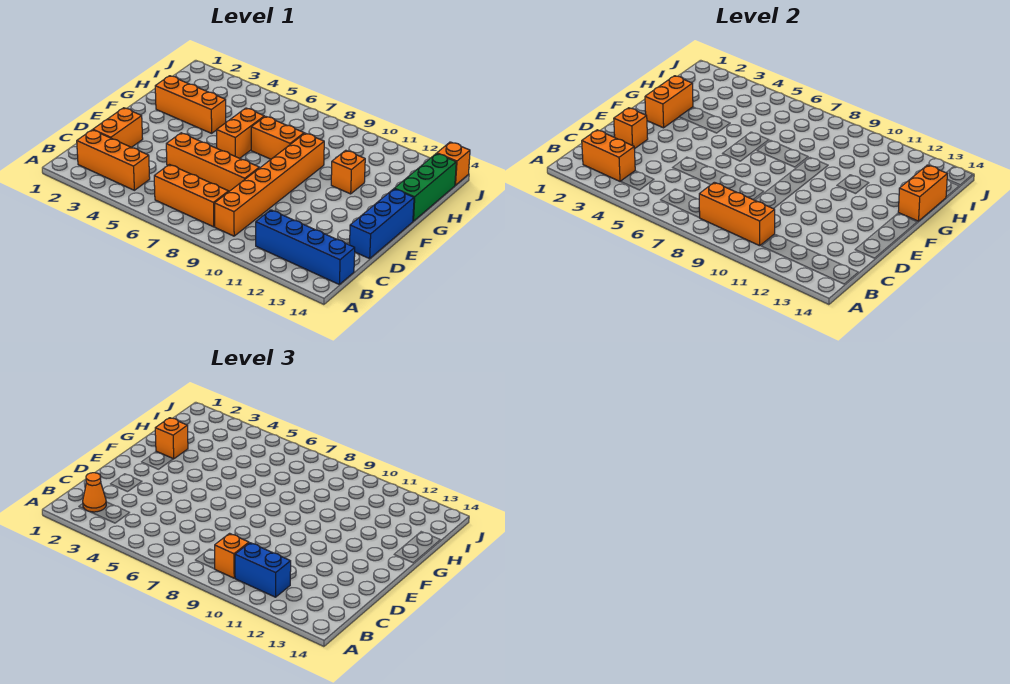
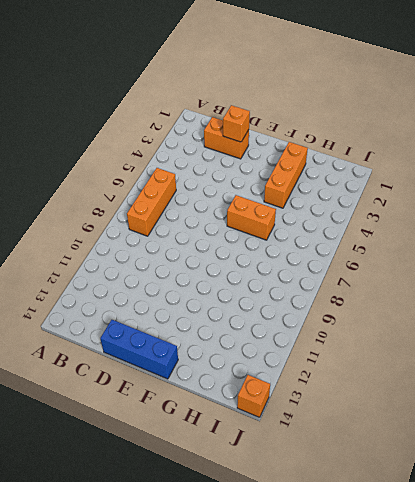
none -> orange brick B2:B4 level 1
none -> orange brick B9:G9 level 1
none -> blue brick B11:B14 level 1

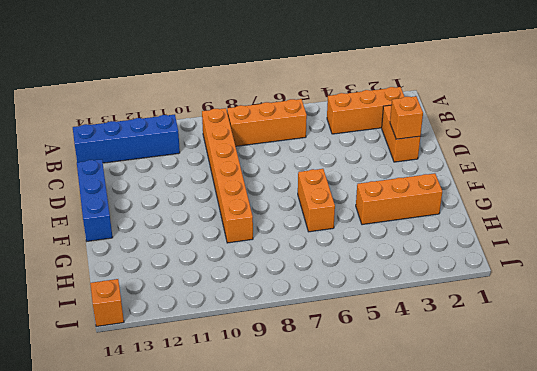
none -> orange brick D5:D8 level 1
none -> orange brick G7:G8 level 1
none -> orange brick G11 level 1

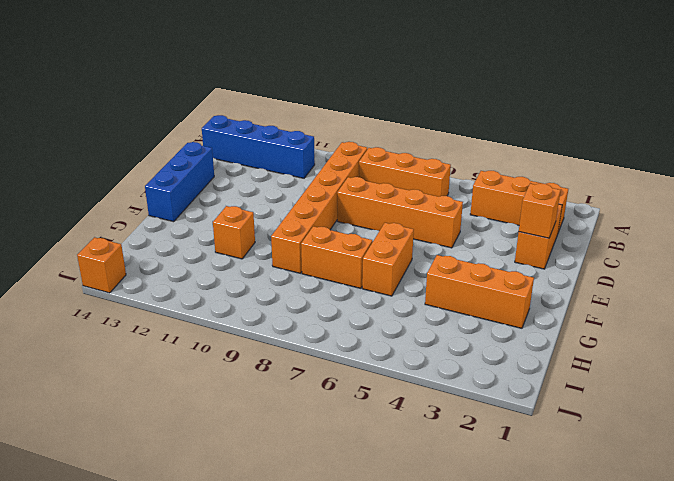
none -> green brick G14:I14 level 1
none -> orange brick B2:B3 level 2
none -> orange brick B8:B10 level 2

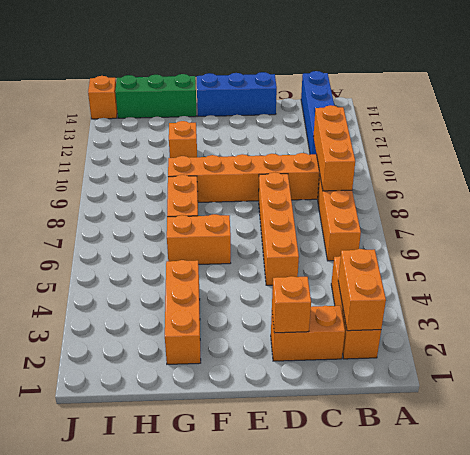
none -> orange brick F2:G2 level 2
none -> orange brick G14:H14 level 2
none -> orange cone B2 level 3

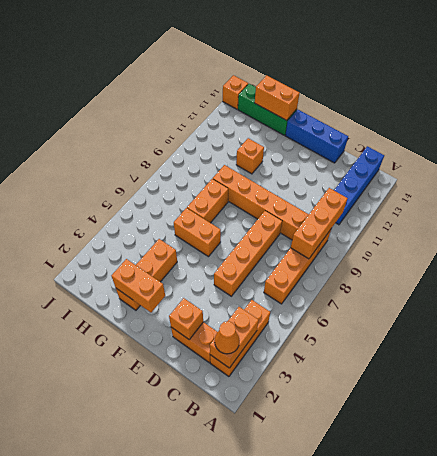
none -> orange brick B9 level 3
none -> blue brick B10:B11 level 3
none -> orange brick G2 level 3

